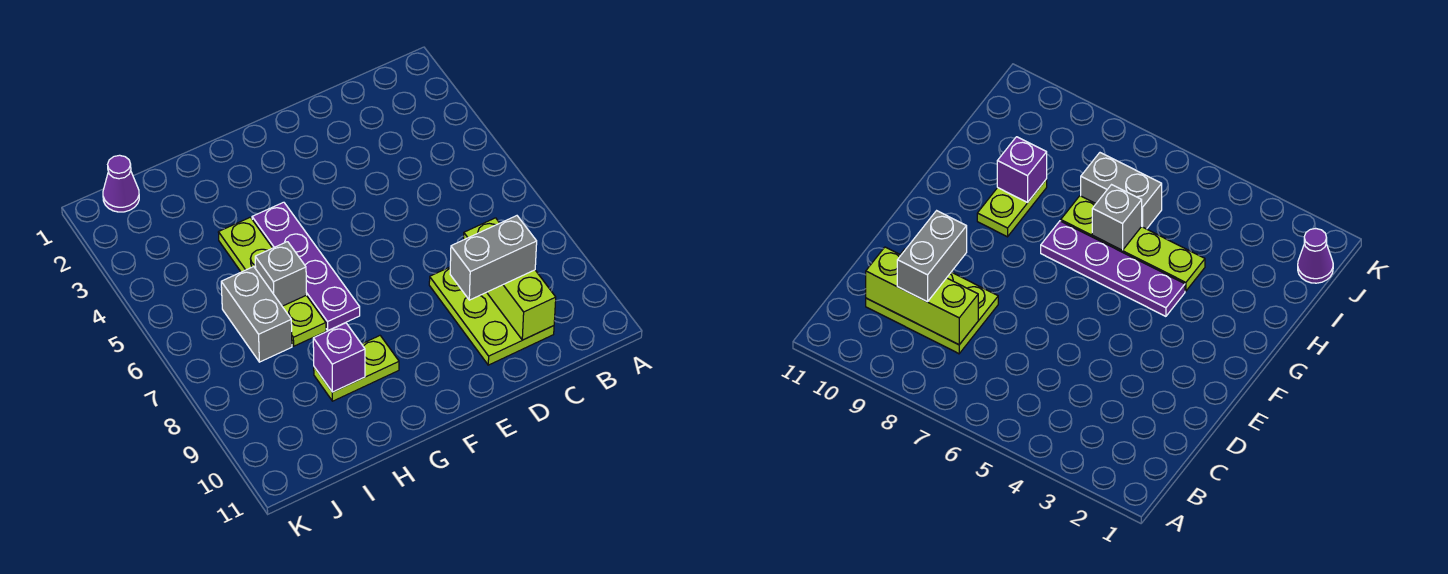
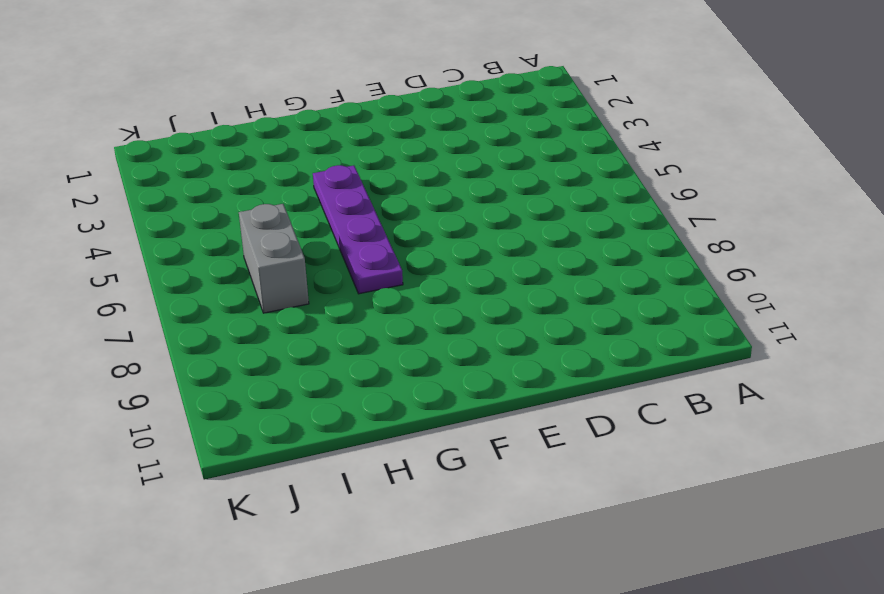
none -> lime plate C8:D10 level 1
none -> lime plate G9:H9 level 1

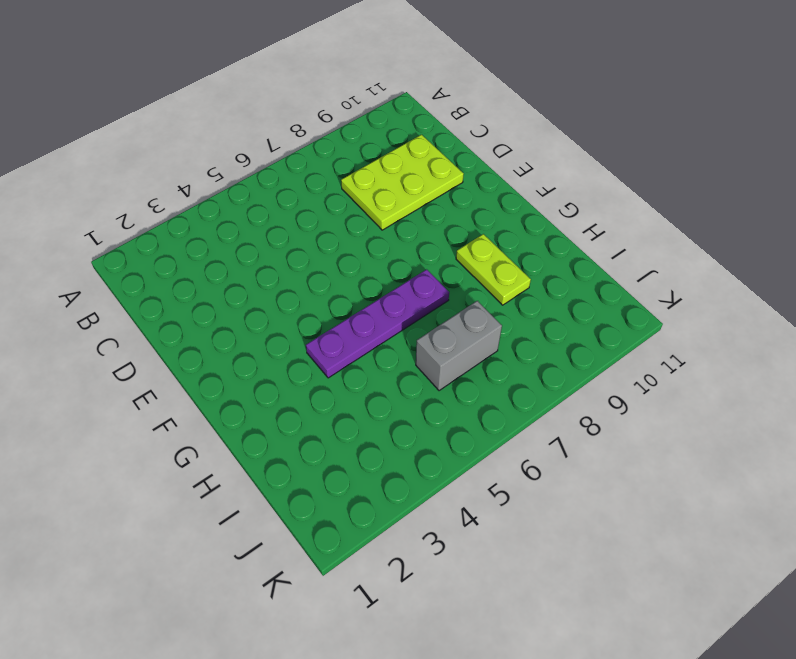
none -> lime plate H4:H7 level 1
none -> purple cone J1 level 1

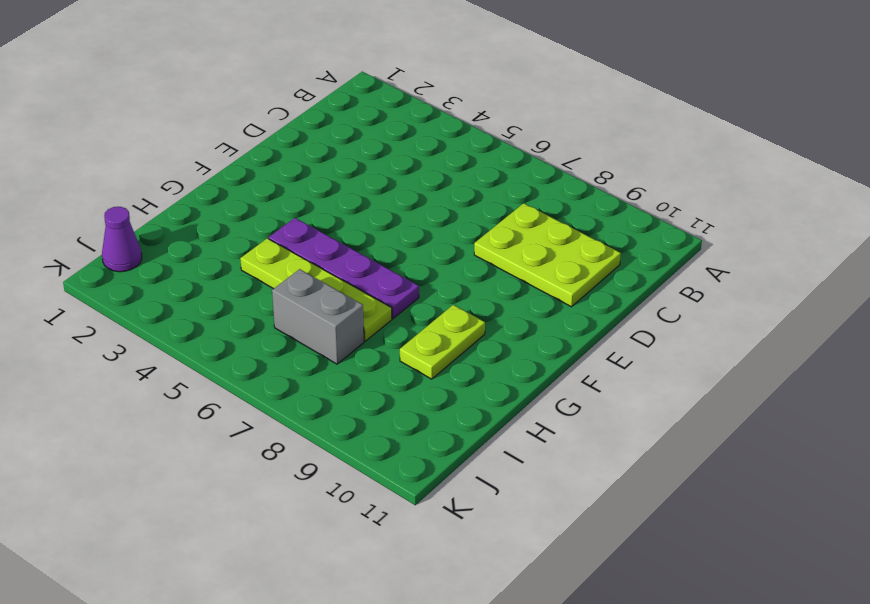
none -> lime brick C8:C10 level 2
none -> grey brick H6 level 2

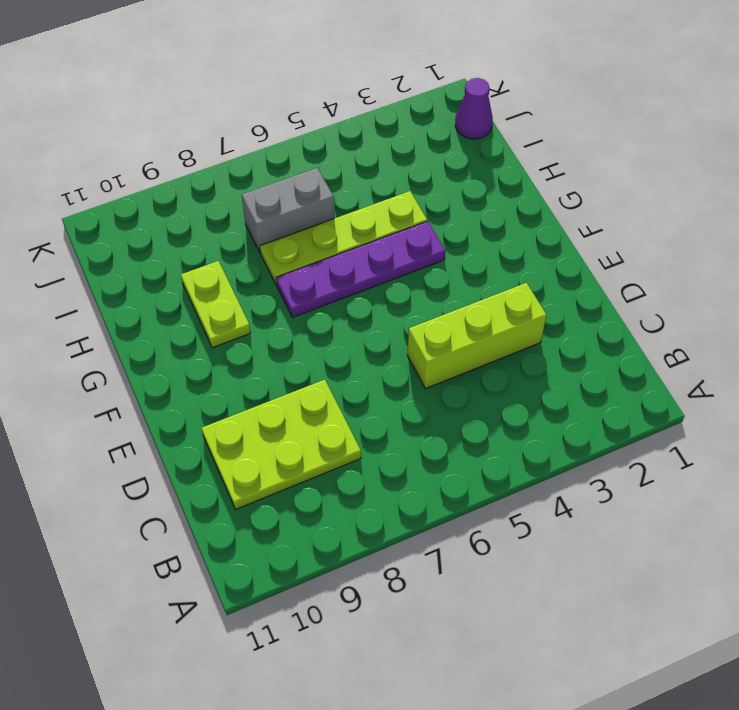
lime brick D3:D5 level 1 -> lime brick C8:C10 level 2
none -> grey brick H6 level 2
none -> purple brick H9 level 2

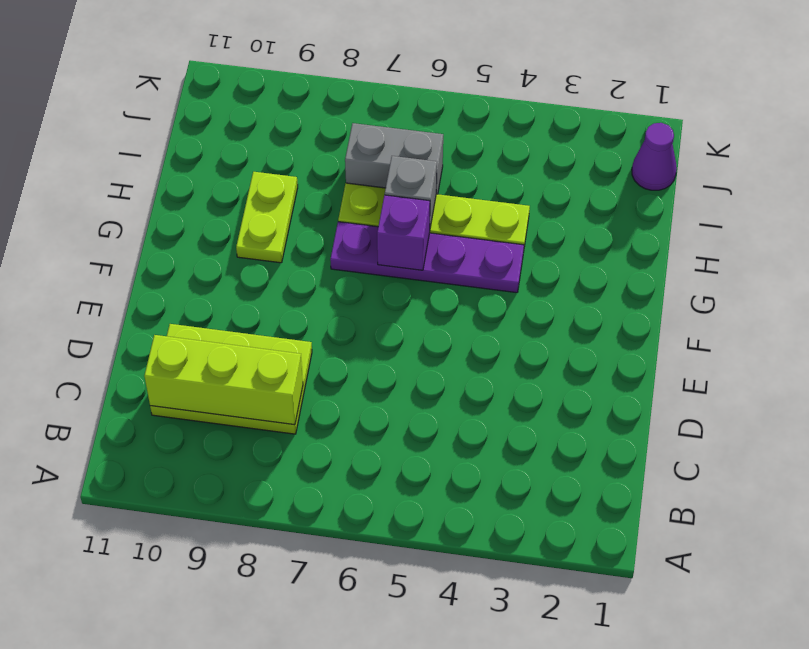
purple brick G6 level 2 -> purple brick H9 level 2
none -> grey brick C9:D9 level 3

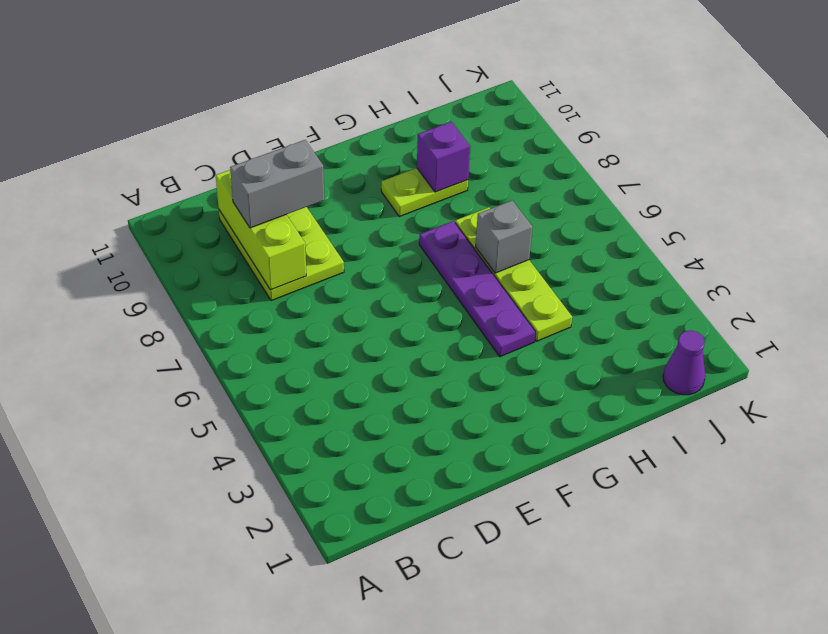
none -> grey brick I6:I7 level 1

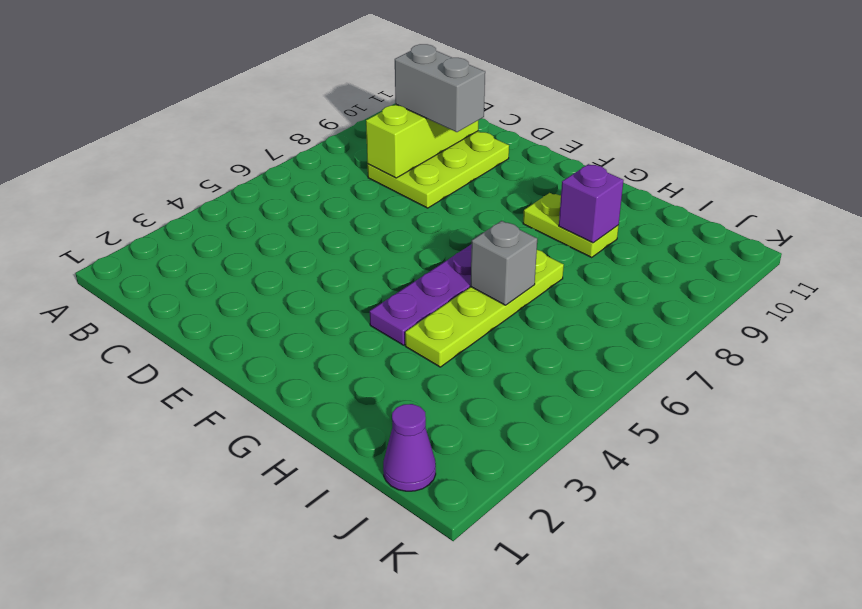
none -> grey brick I6:I7 level 1

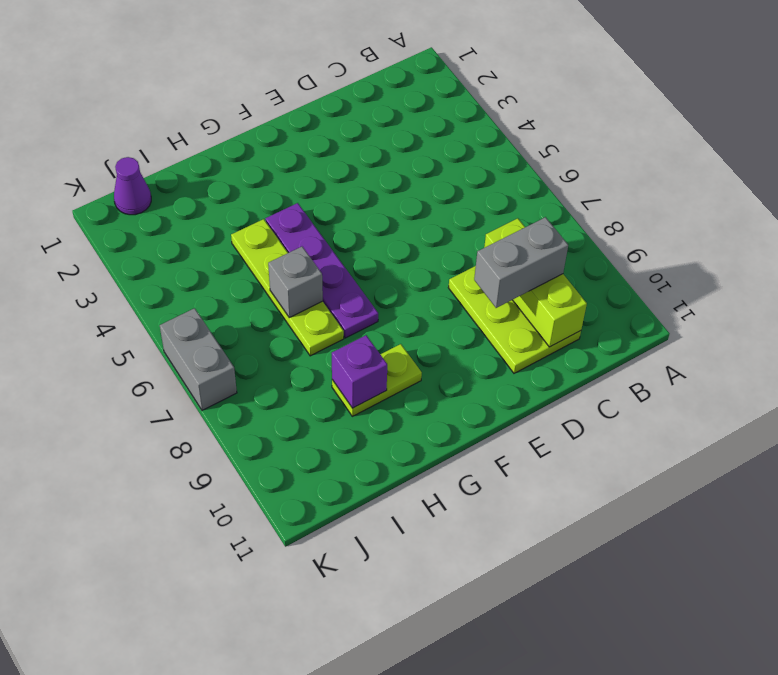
grey brick K6:K7 level 1 -> grey brick I6:I7 level 1

